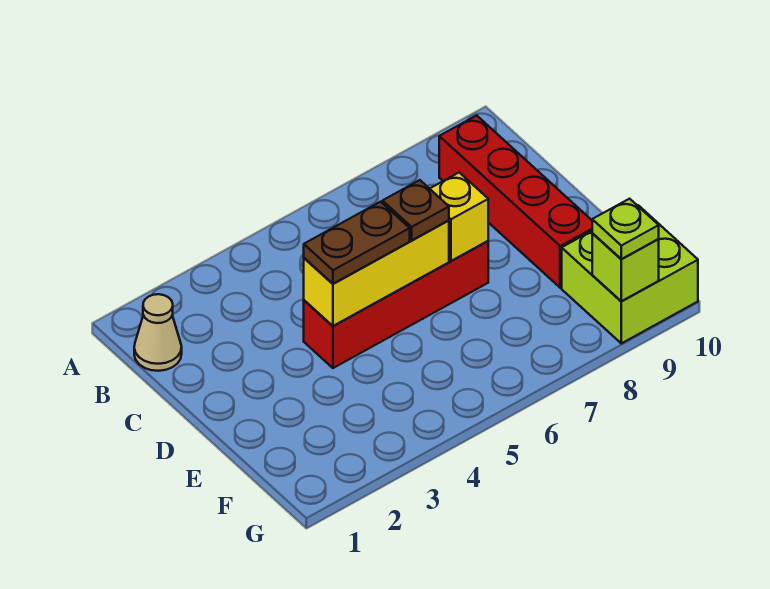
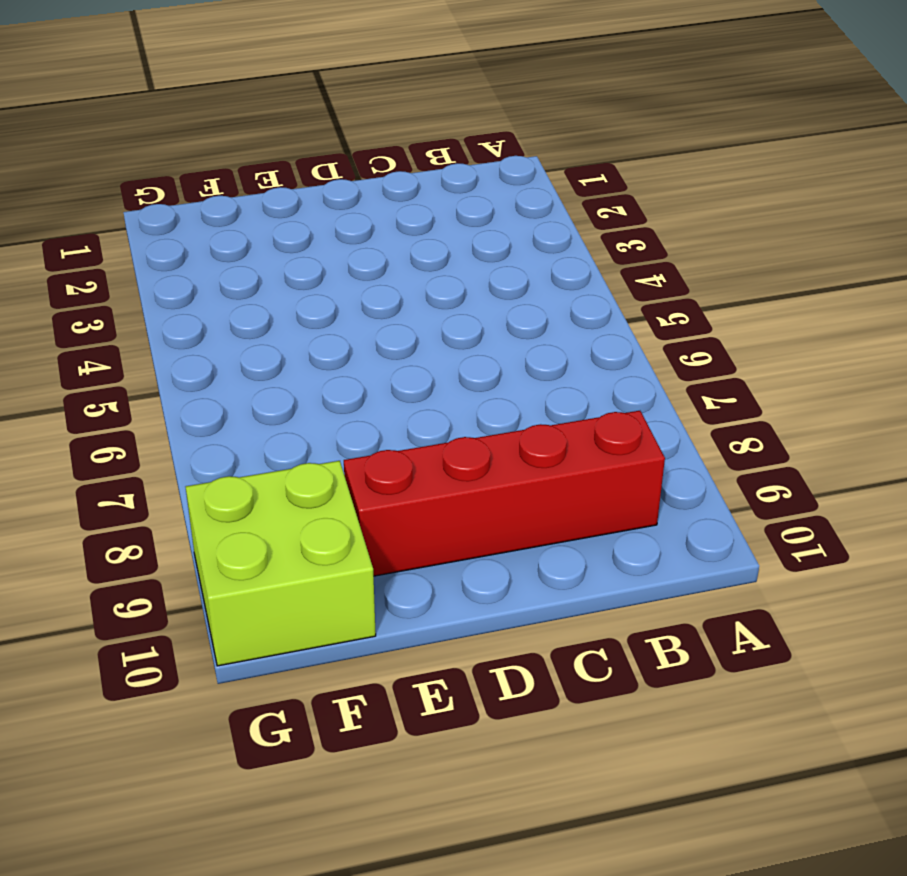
none -> tan cone B1 level 1
none -> red brick D4:D7 level 1

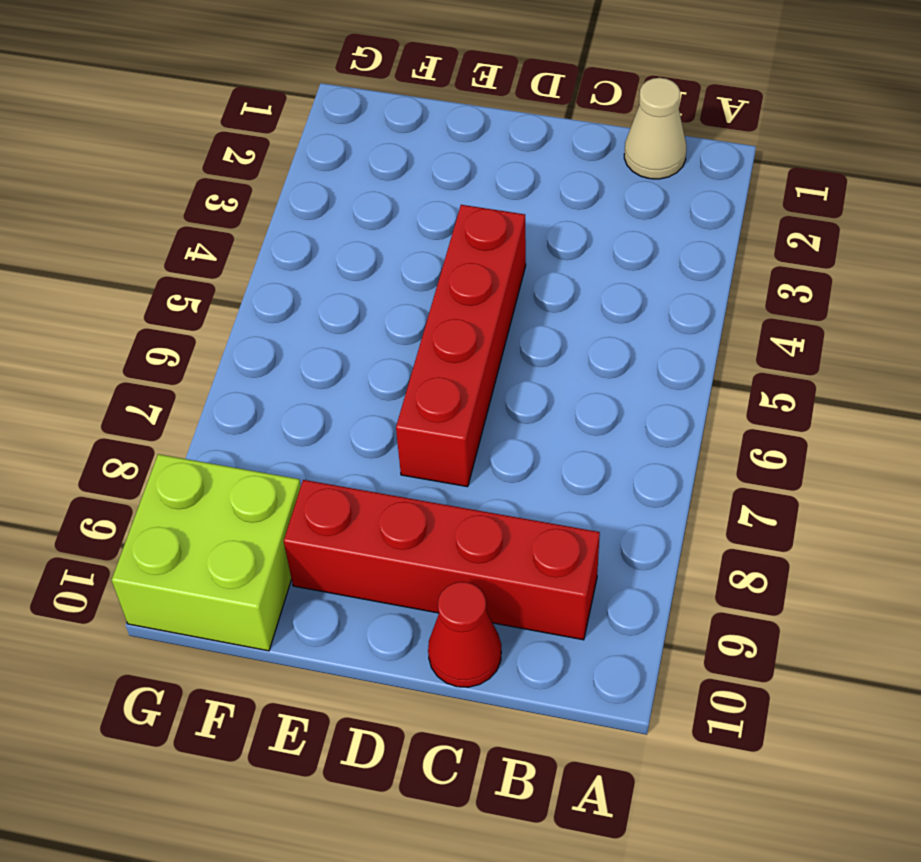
red cone C10 level 1 -> none
none -> yellow brick D4:D6 level 2
none -> yellow brick D7 level 2

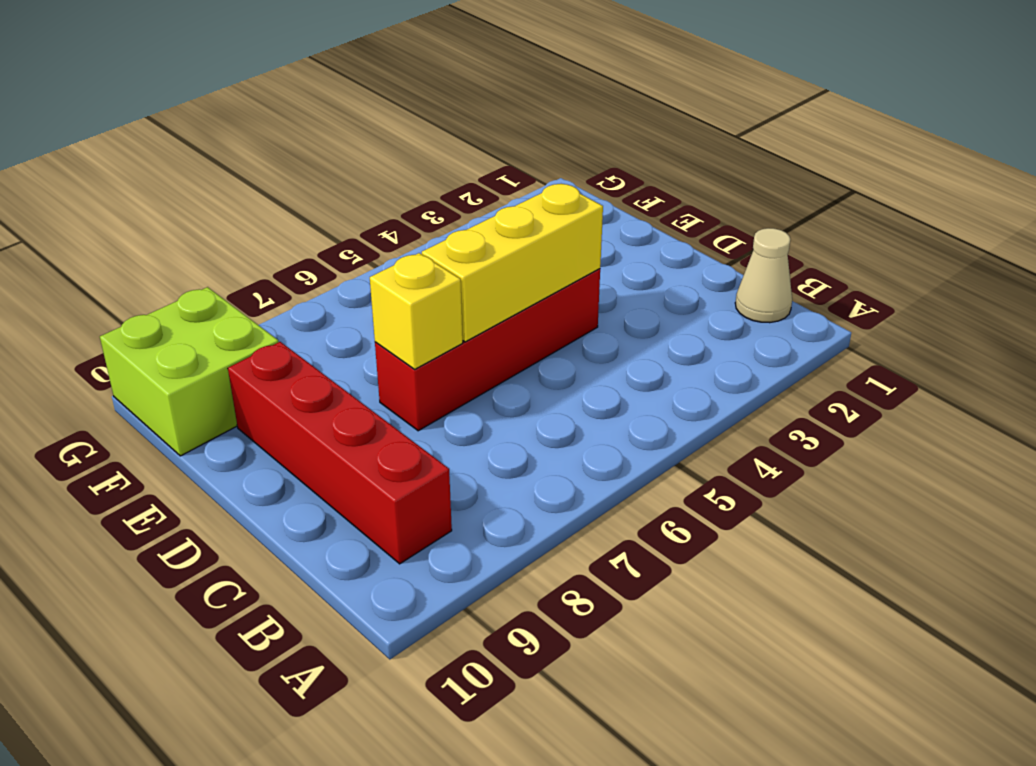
none -> lime brick G9 level 2
none -> brown plate D4:D5 level 3

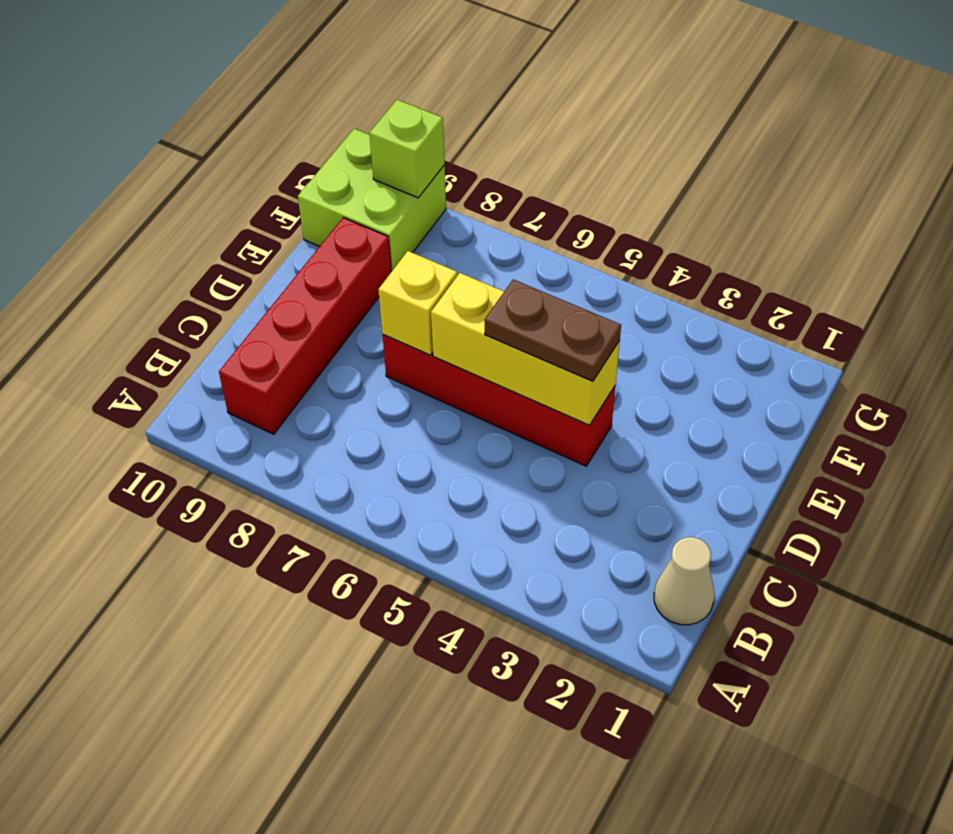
none -> brown plate D6 level 3
none -> lime plate G9 level 3

